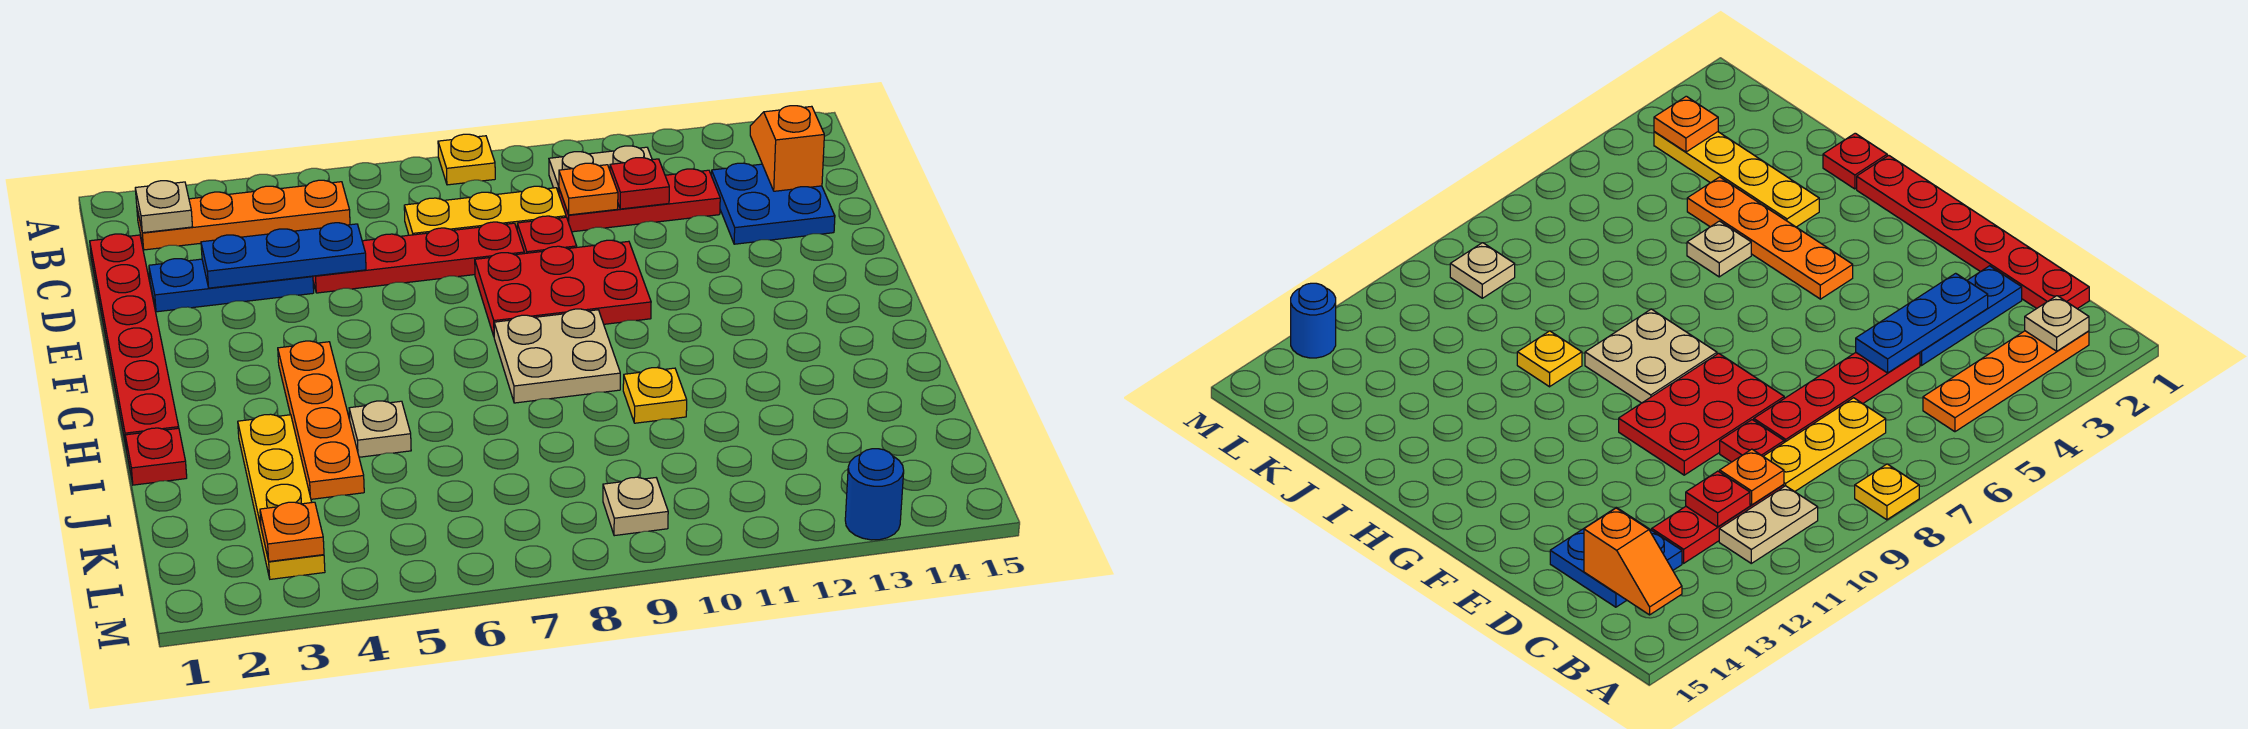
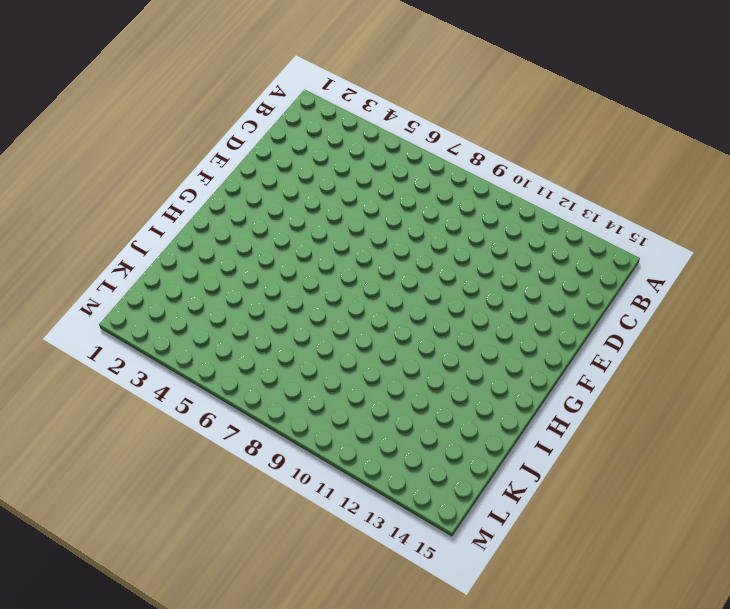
none -> yellow plate A8 level 1
none -> orange plate B2:B5 level 1
none -> tan plate B10:B11 level 1

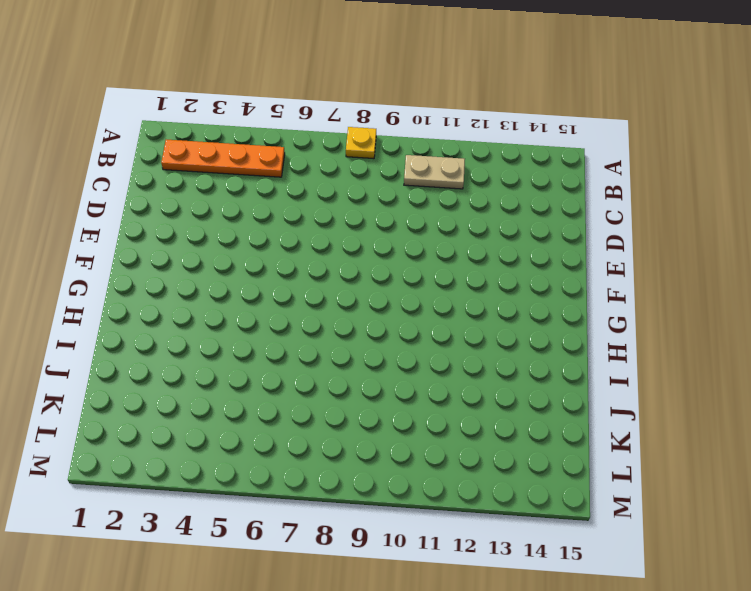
none -> red plate C1:H1 level 1
none -> yellow plate C7:C9 level 1
none -> red plate C10:C12 level 1

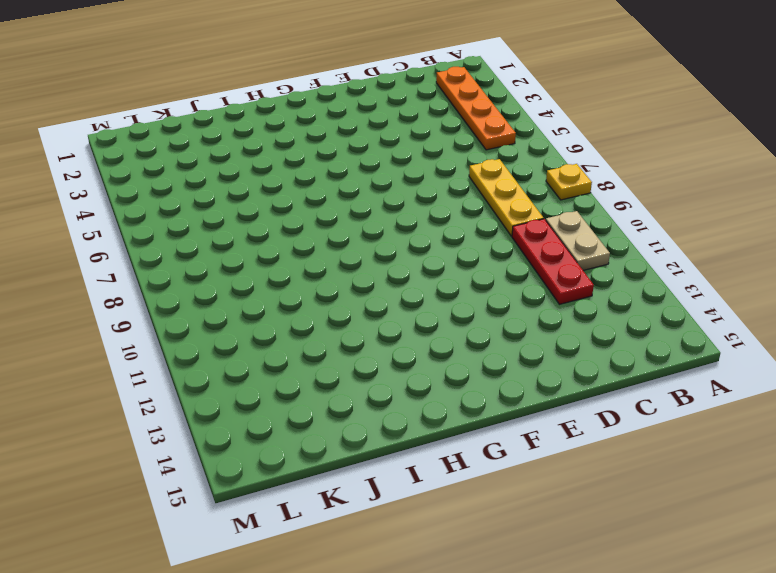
none -> red plate C1:H1 level 1
none -> blue plate C13:D14 level 1
none -> blue plate D2:D4 level 1

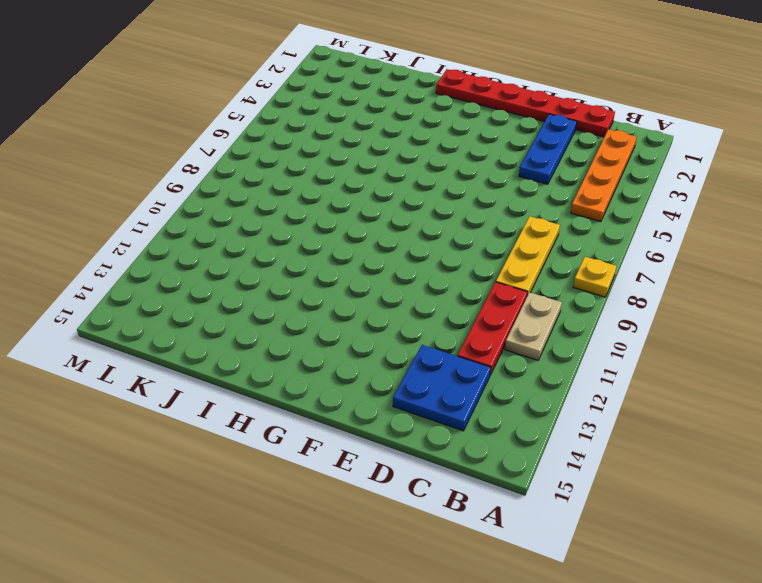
none -> red plate D5:D8 level 1
none -> red plate D9 level 1
none -> red plate E8:F10 level 1

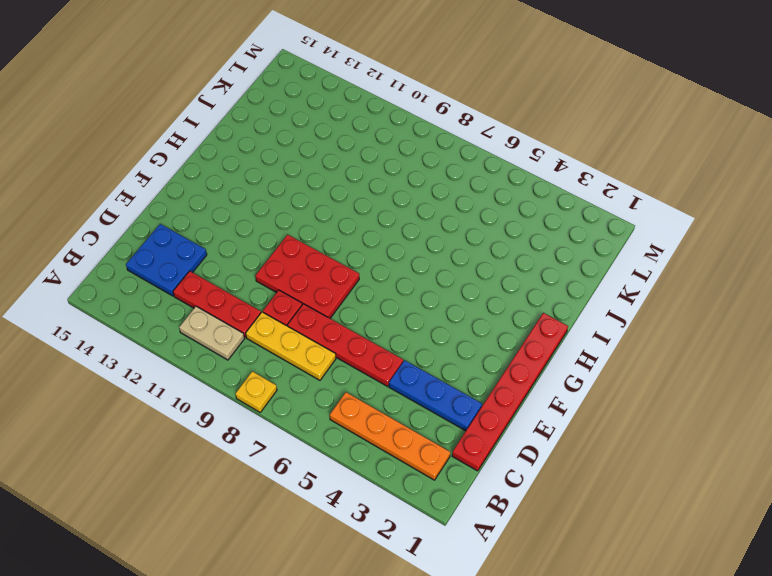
none -> orange plate G4:J4 level 1
none -> tan plate G8:H9 level 1
none -> red plate I1 level 1

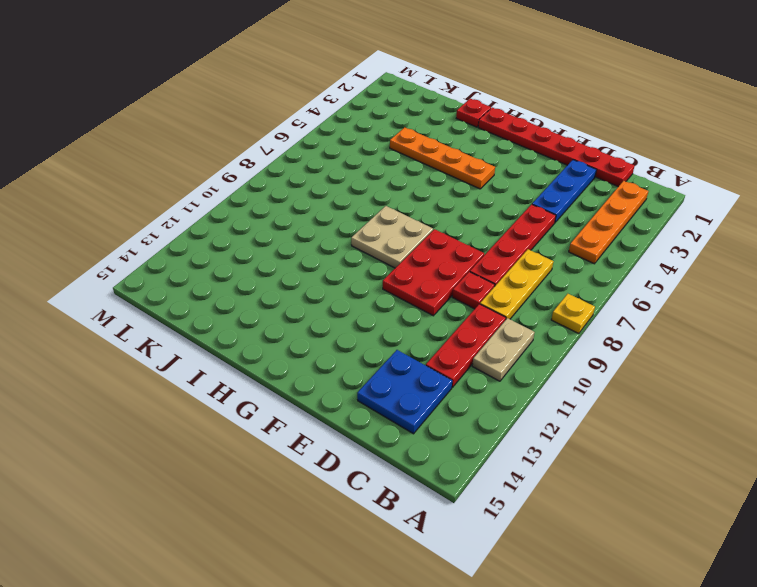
none -> yellow plate I3:L3 level 1
none -> tan plate I5 level 1
none -> yellow plate I10 level 1

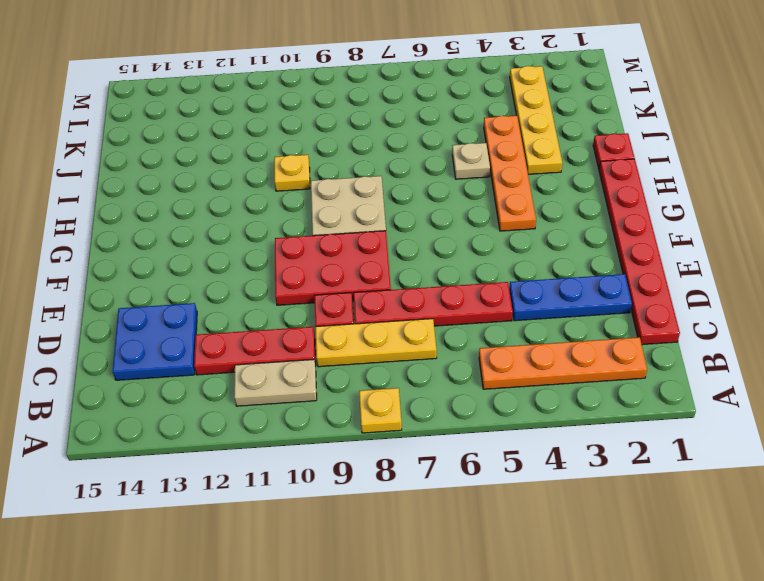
none -> tan plate L9 level 1
none -> blue round brick M13 level 1
none -> tan plate B2 level 2

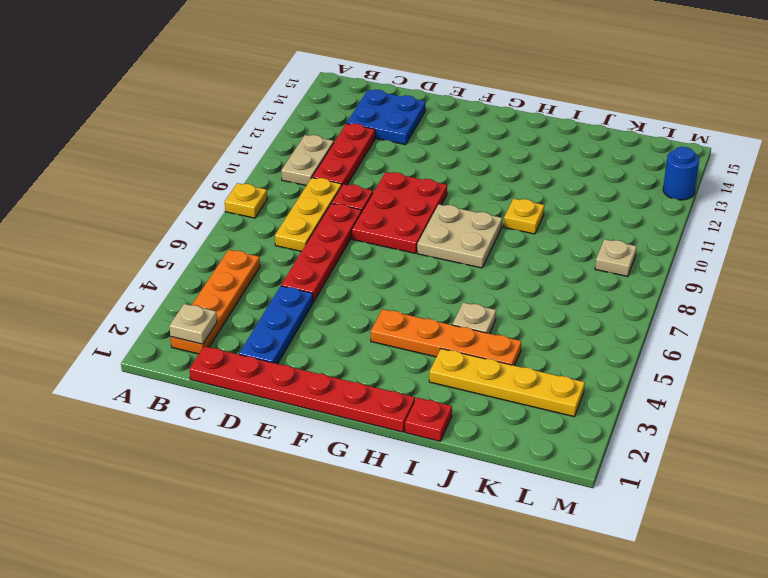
none -> orange slope B14:C14 level 2 top C
none -> orange plate C10 level 2
none -> red plate C11 level 2

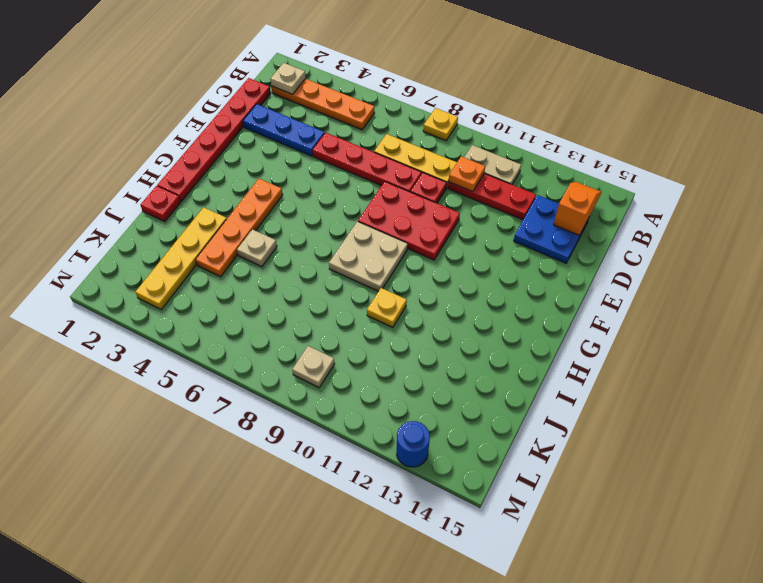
none -> red plate C11 level 2
none -> blue plate D3:D5 level 2
none -> orange plate L3 level 2

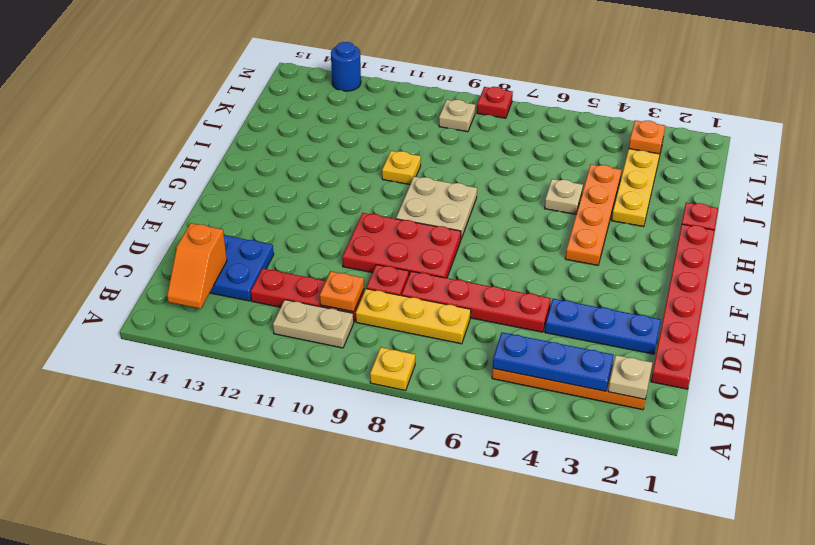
blue plate B3:B5 level 2 -> blue plate D3:D5 level 2
red plate M8 level 1 -> red plate C11 level 2

